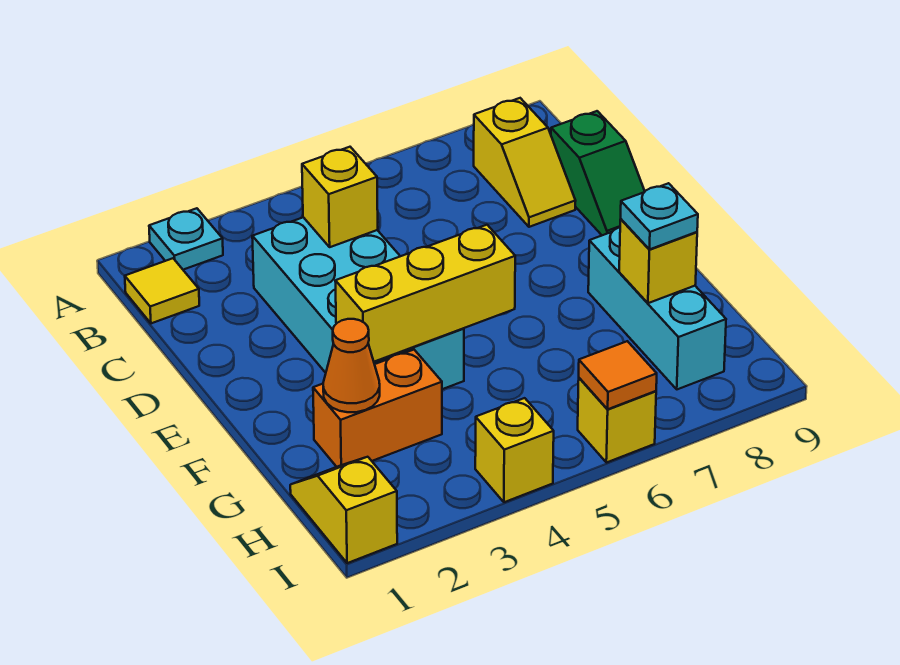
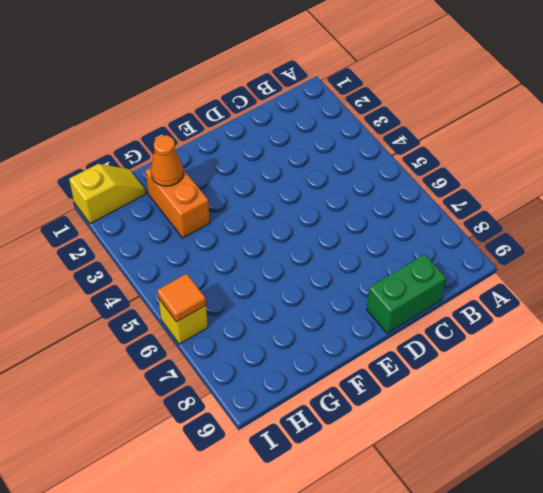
green brick C9:D9 level 1 -> green slope C9:D9 level 1 top C
none -> cyan plate A2 level 1
none -> yellow tile B1 level 1
none -> yellow slope B8:C8 level 1 top B

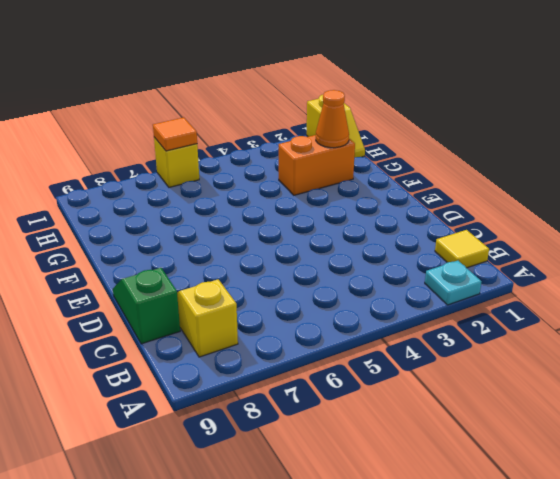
none -> cyan brick C3:F4 level 1
none -> cyan brick F8:H8 level 1
none -> yellow brick I4 level 1

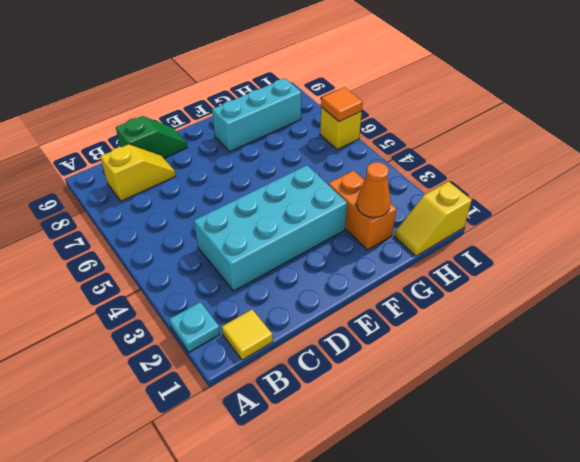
none -> yellow brick I4 level 1
none -> yellow brick C4 level 2
none -> yellow brick F3:F5 level 2

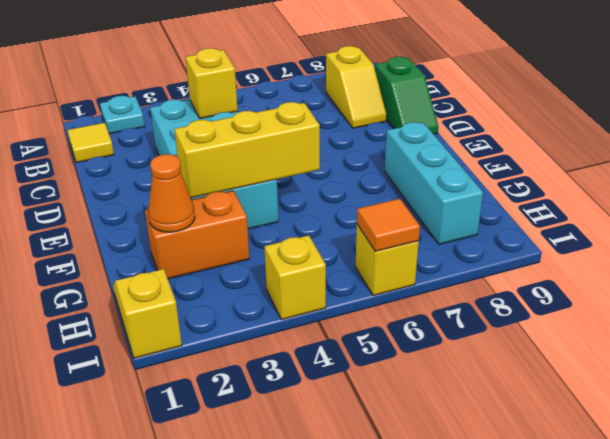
none -> yellow brick G8 level 2
none -> cyan plate G8 level 3

